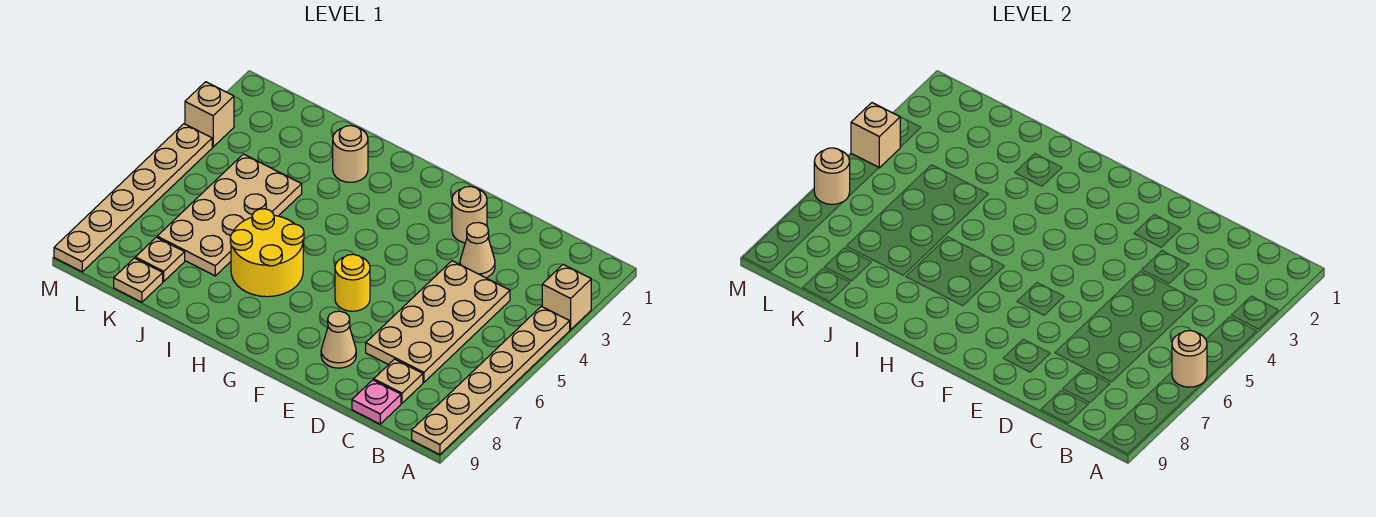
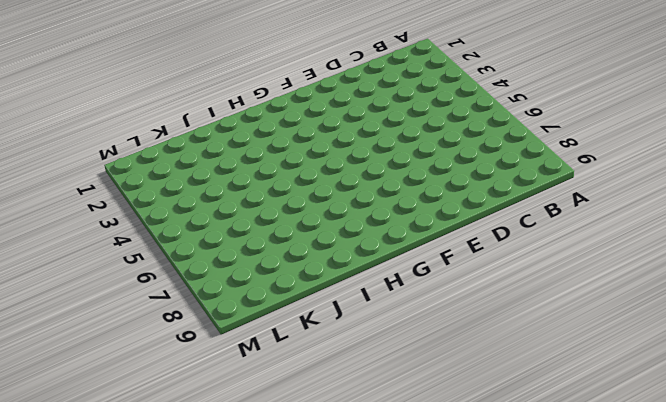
none -> tan brick A3 level 1
none -> tan plate A4:A9 level 1
none -> tan plate C4:D7 level 1

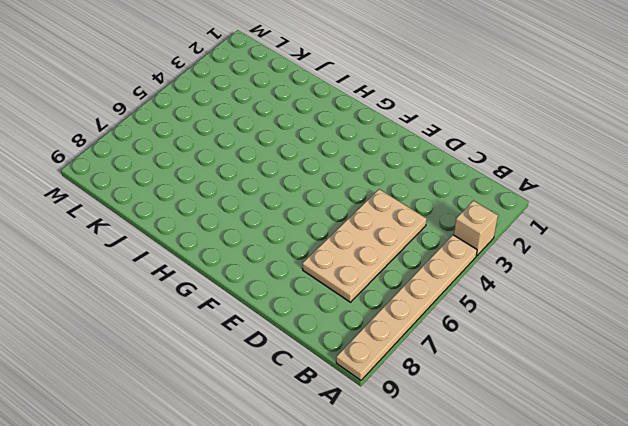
none -> tan plate C8 level 1
none -> pink plate C9 level 1
none -> tan cone D3 level 1

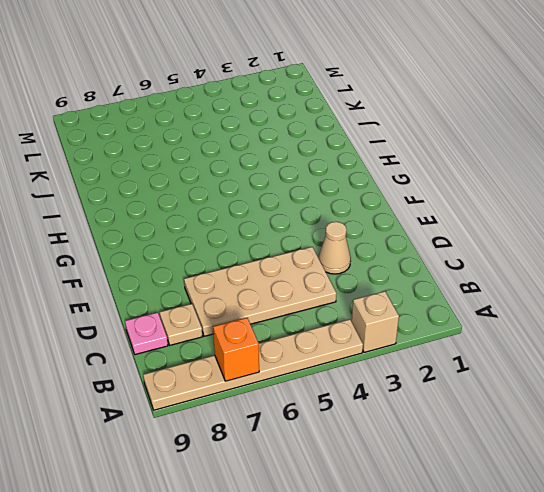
orange brick A7 level 2 -> none
none -> tan round brick E2 level 1
none -> tan cone E8 level 1
none -> yellow round brick F6 level 1

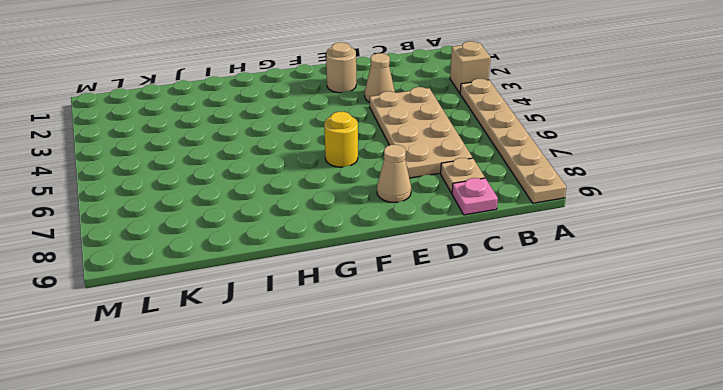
none -> yellow round brick H6:I7 level 1
none -> tan round brick I2 level 1
none -> tan plate J4:K7 level 1

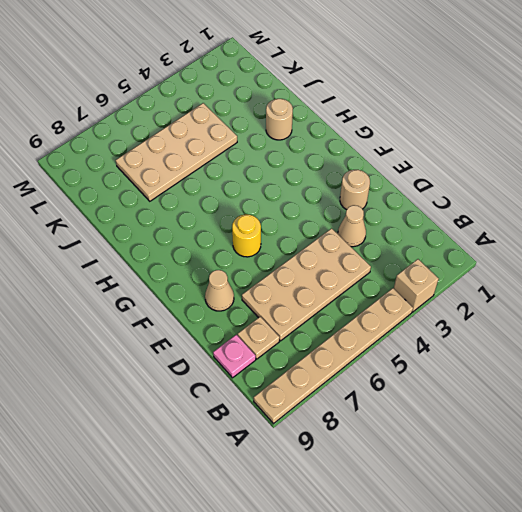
none -> yellow round brick H6:I7 level 1
none -> tan plate K8 level 1
none -> tan plate K9 level 1

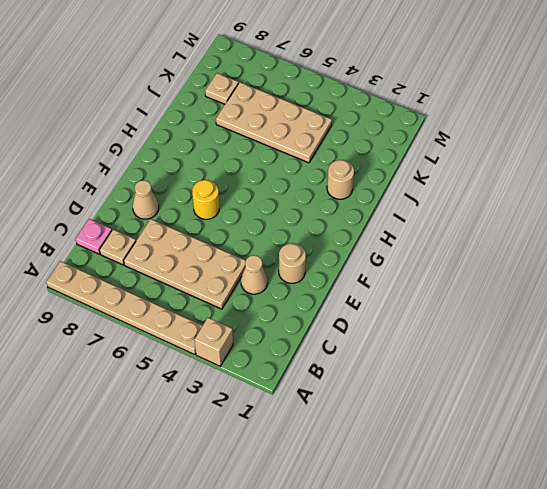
none -> yellow round brick H6:I7 level 1
none -> tan plate K9 level 1
none -> tan brick M3 level 1

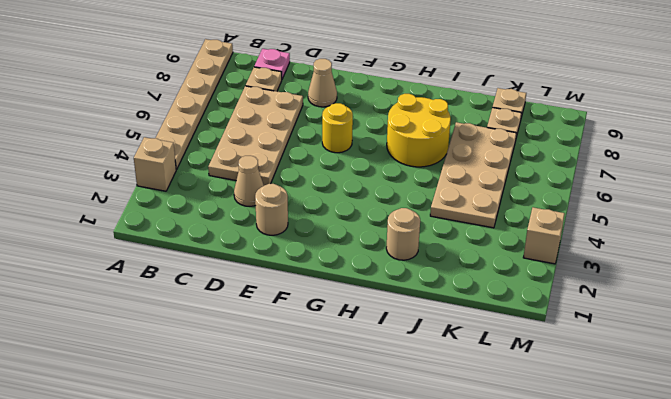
none -> tan plate M4:M9 level 1
none -> tan round brick A6 level 2
none -> tan brick M4 level 2

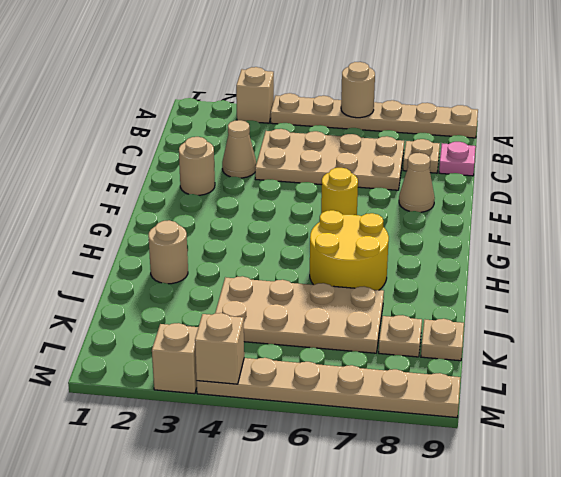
none -> tan round brick M6 level 2

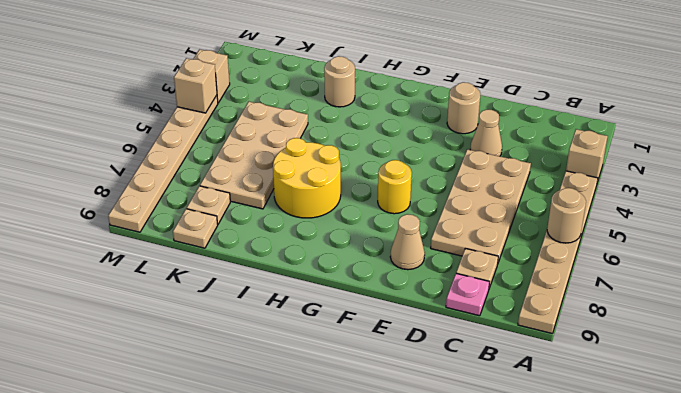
none -> tan round brick M6 level 2

